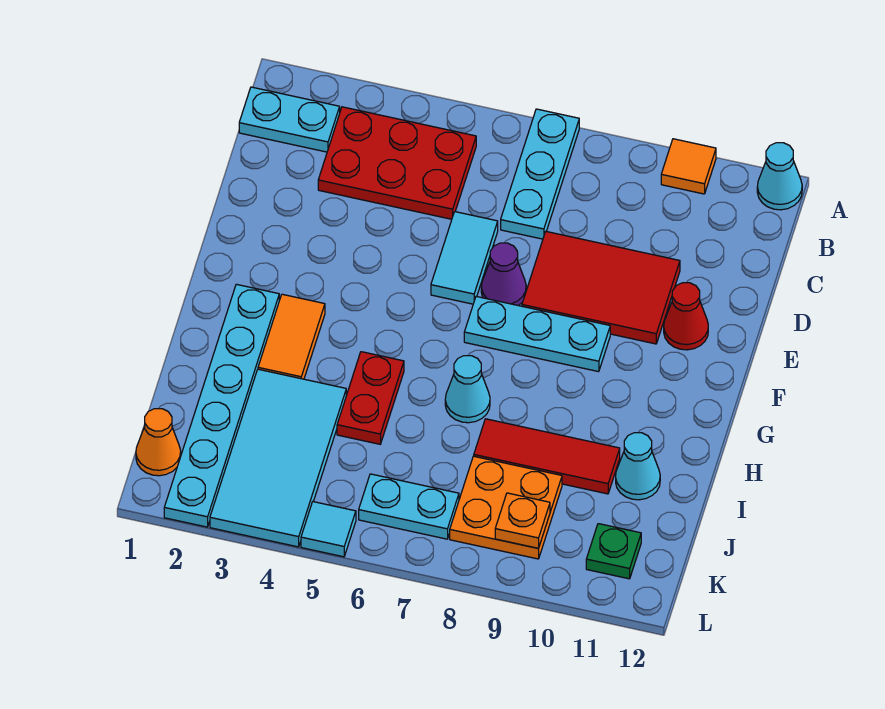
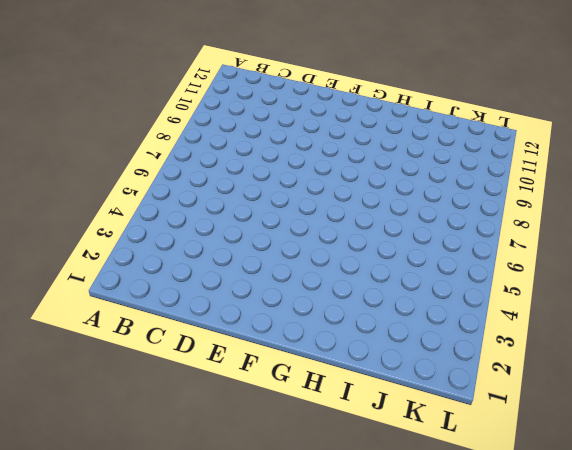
none -> cyan plate A7:C7 level 1
none -> orange tile A10 level 1
none -> cyan cone A12 level 1

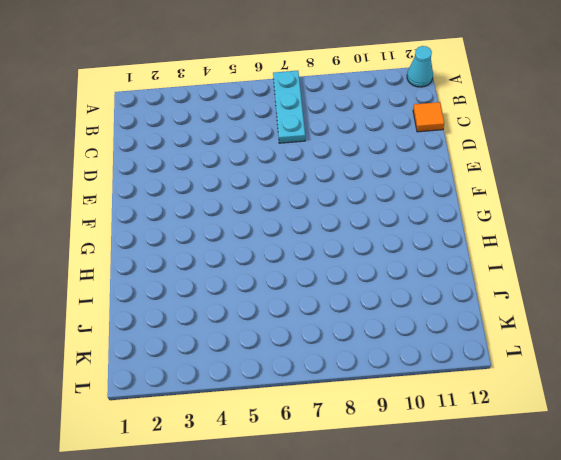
orange tile C12 level 1 -> orange tile A10 level 1
none -> cyan plate B1:B2 level 1
none -> red plate B3:C5 level 1
none -> cyan tile D6:E6 level 1

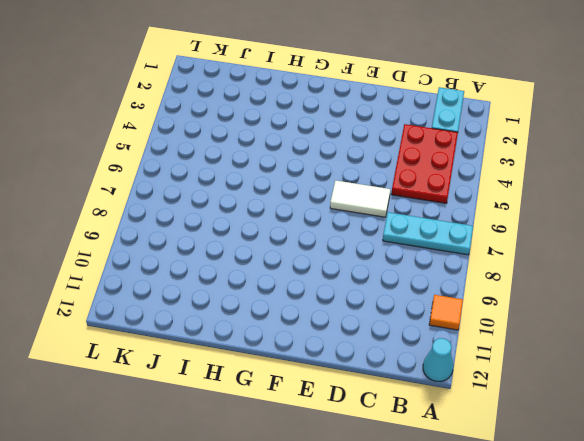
white tile D6:E6 level 1 -> cyan tile D6:E6 level 1
none -> red tile D8:E10 level 1
none -> purple cone E7 level 1
none -> red cone E11 level 1

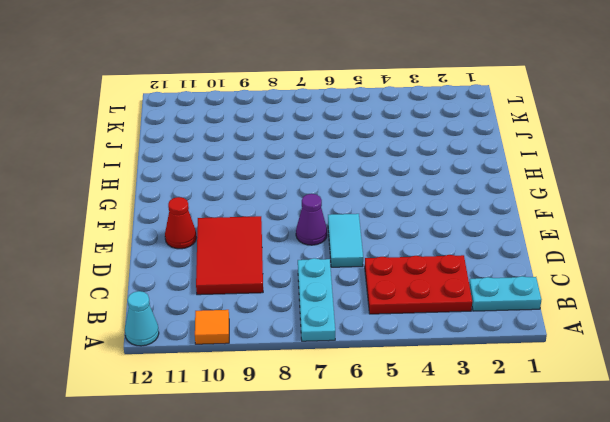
red tile C9:E10 level 1 -> red tile D8:E10 level 1
none -> cyan plate F7:F9 level 1
none -> cyan plate G2:L2 level 1
none -> orange tile G3:H3 level 1

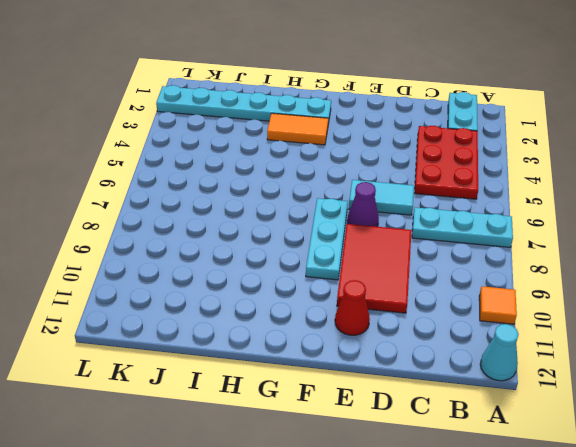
none -> red plate H5:I5 level 1
none -> cyan cone H7 level 1
none -> cyan tile I3:L4 level 1

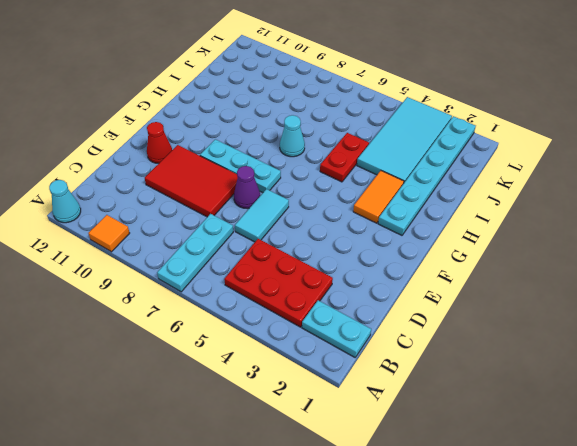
none -> red tile I8:I10 level 1
none -> cyan cone I11 level 1
none -> orange plate J8:K9 level 1

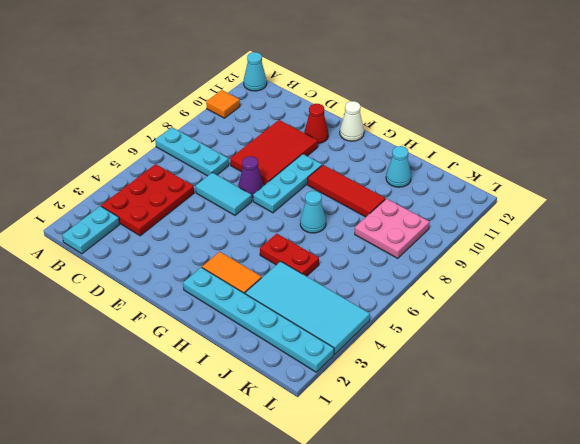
white cone F12 level 1 -> none
red tile G9:I9 level 1 -> red tile I8:I10 level 1
pink plate J8:K9 level 1 -> orange plate J8:K9 level 1
none -> orange cone K1 level 1
none -> cyan plate K6:K7 level 1
none -> green plate K11 level 1

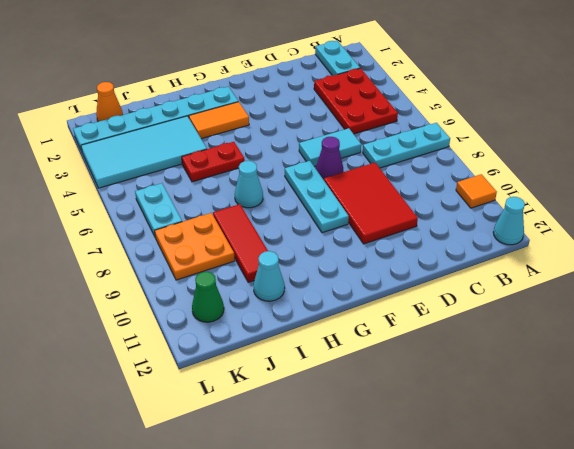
green cone K11 level 1 -> green plate K11 level 1
none -> red cone E11 level 1
none -> cyan tile L5 level 1
none -> orange plate K9 level 2

